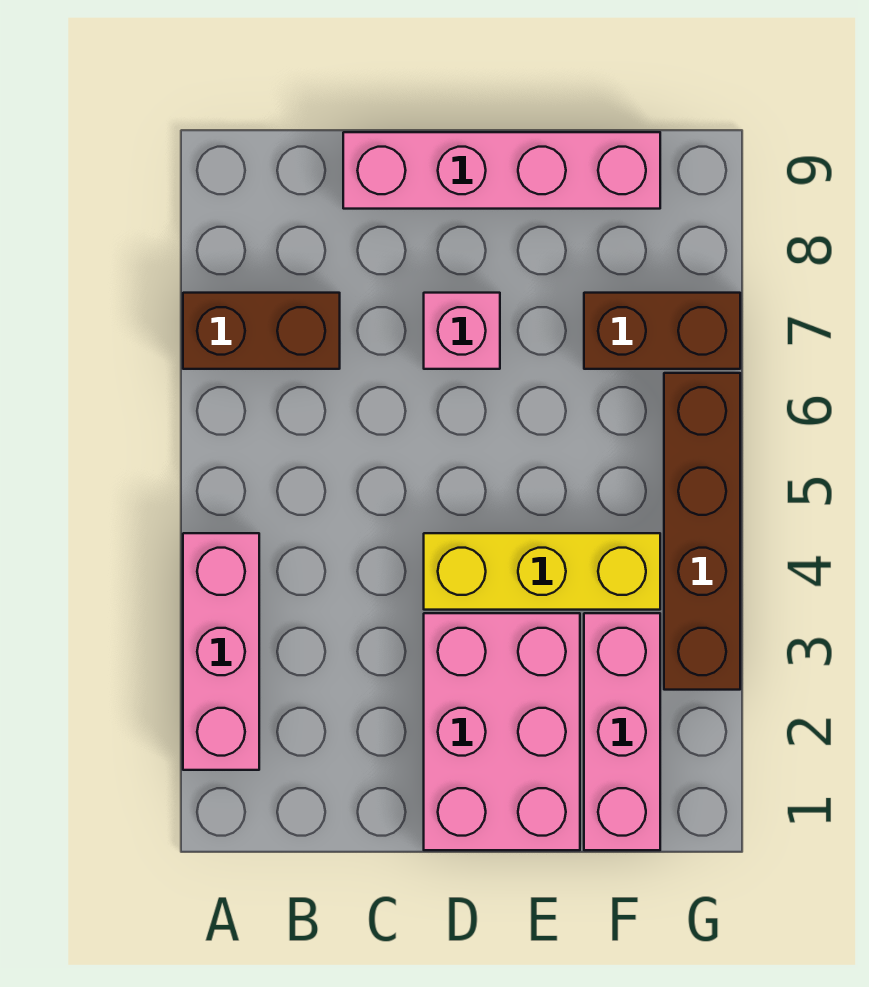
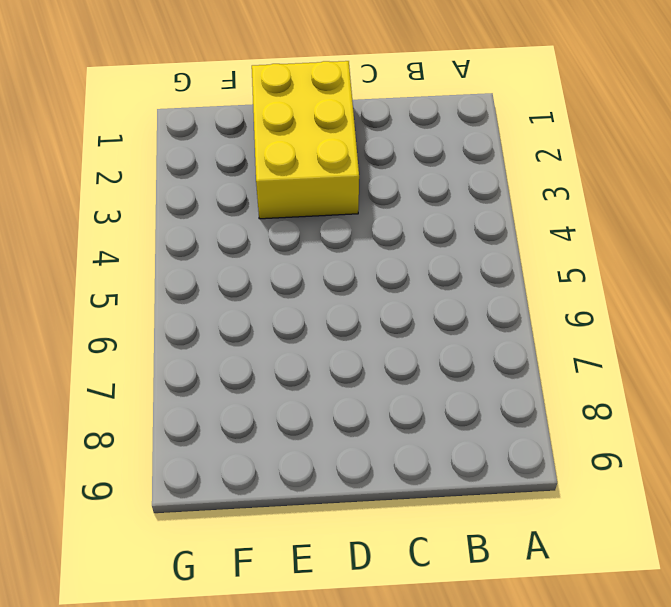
yellow brick D1:E3 level 1 -> pink brick D1:E3 level 1
none -> pink brick A2:A4 level 1
none -> brown brick A7:B7 level 1

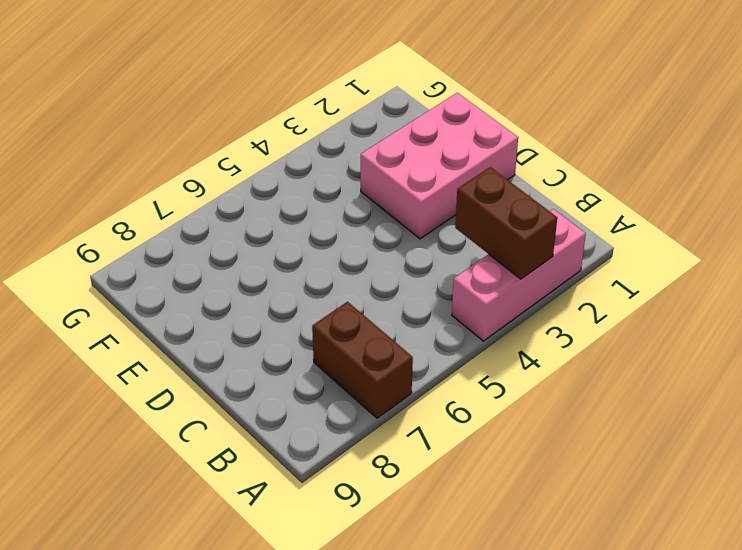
brown brick A3:B3 level 2 -> brown brick F7:G7 level 1
none -> pink brick C9:F9 level 1
none -> yellow brick D4:F4 level 1

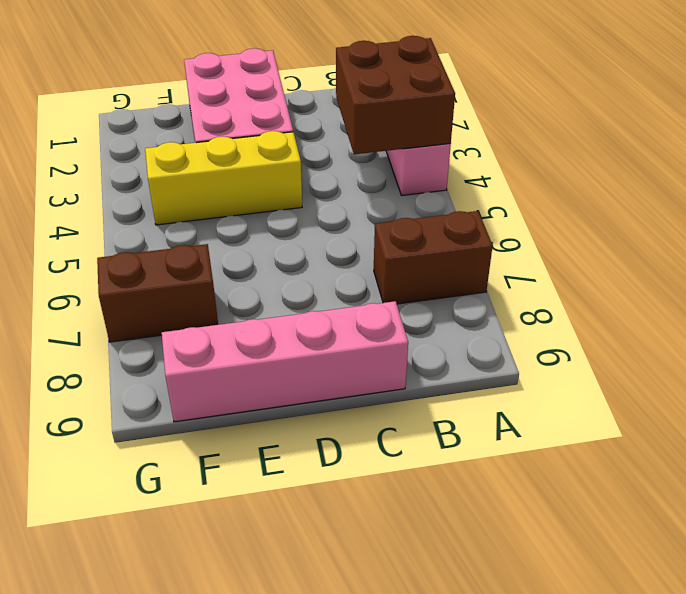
brown brick A3:B4 level 2 -> none
none -> pink brick D7 level 1
none -> pink brick F1:F3 level 1

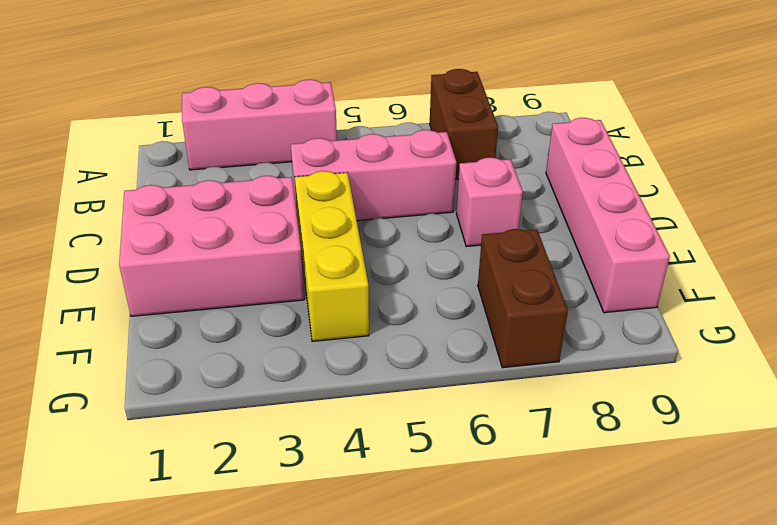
pink brick C4:C6 level 1 -> pink brick F1:F3 level 1
none -> brown brick G3:G6 level 1

